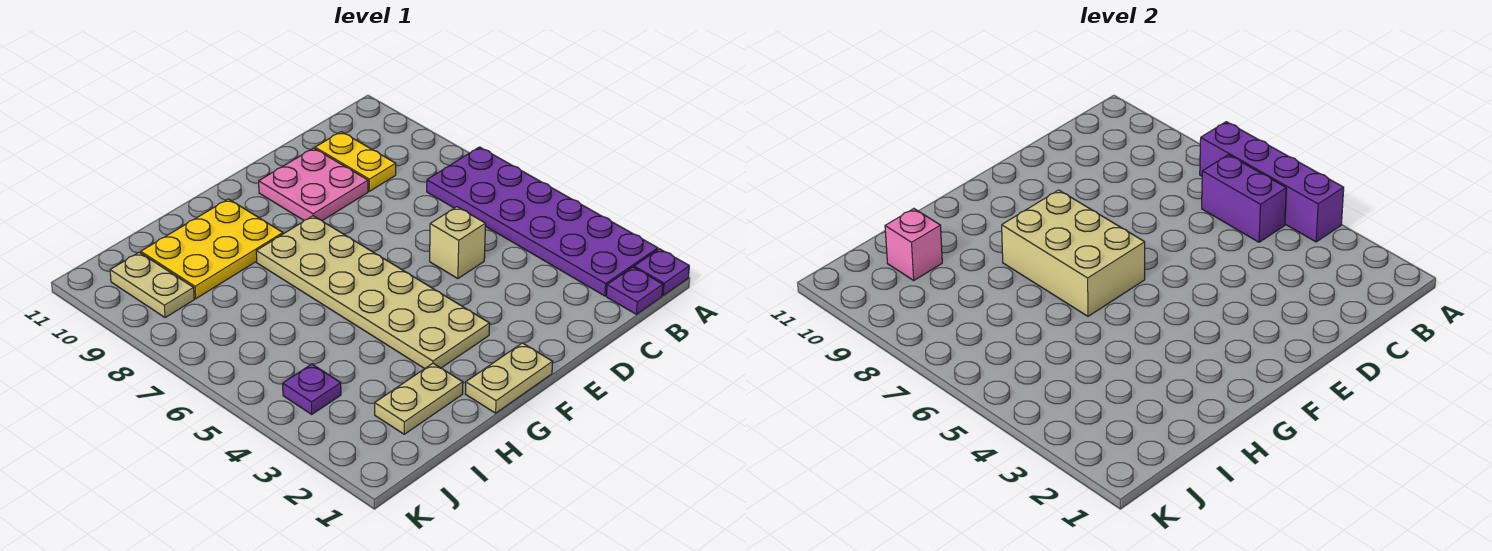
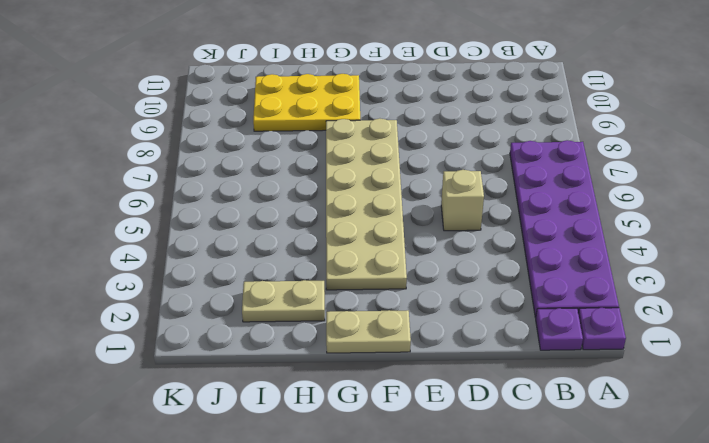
none -> yellow plate C9:C10 level 1
none -> pink plate D9:E10 level 1
none -> purple plate J4 level 1

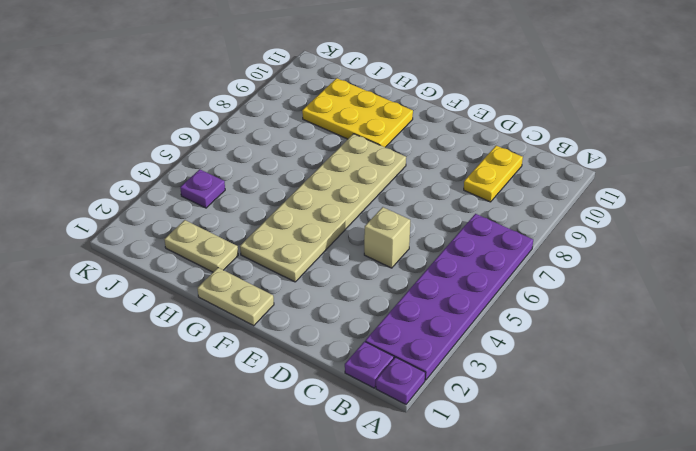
none -> pink plate D9:E10 level 1
none -> tan plate J9:J10 level 1
none -> purple brick A4:A7 level 2

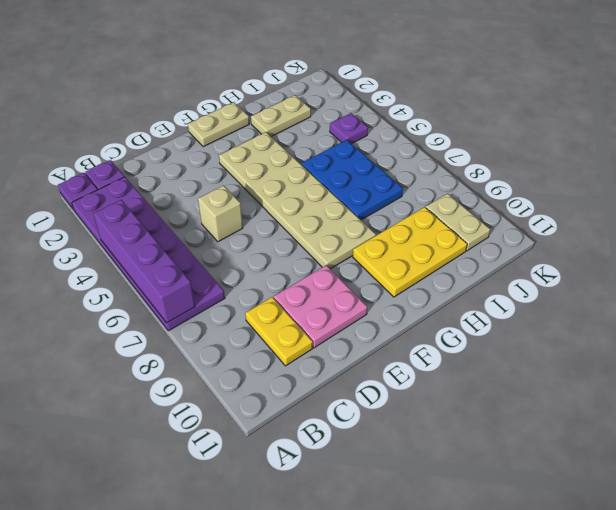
blue plate H5:I7 level 1 -> none
none -> purple brick B5:B6 level 2
none -> tan brick F6:G8 level 2
none -> pink brick I10 level 2

